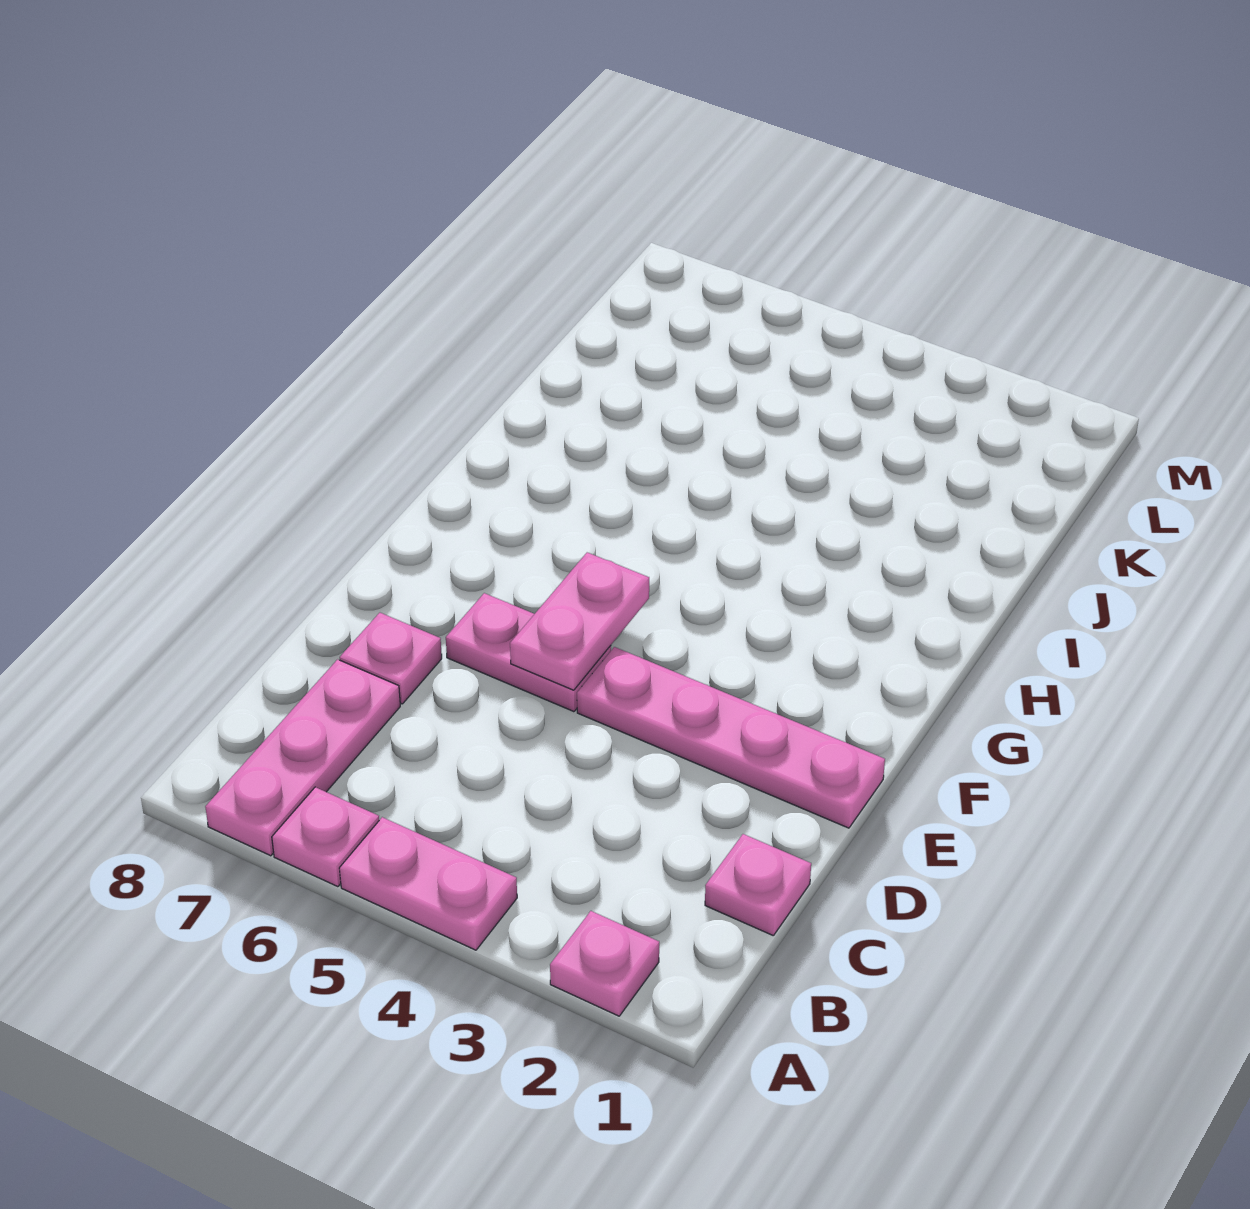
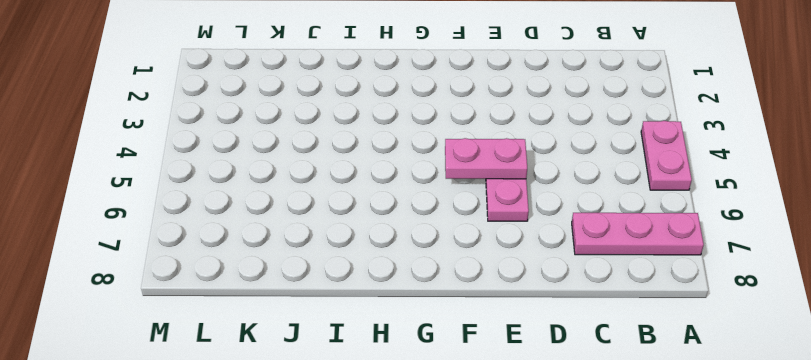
none -> pink plate A2 level 1
none -> pink plate A6 level 1

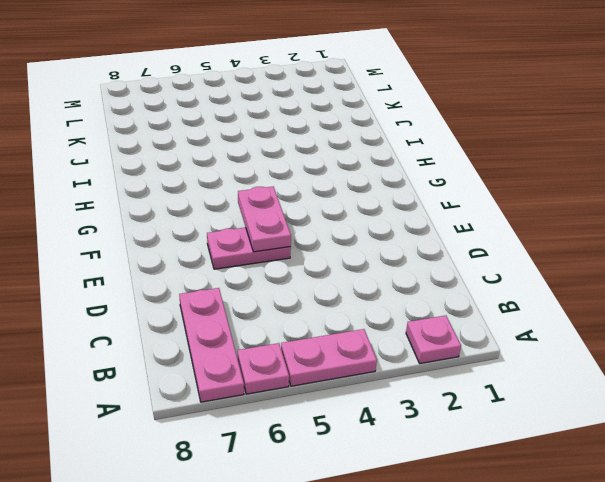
none -> pink plate C1 level 1
none -> pink plate D7 level 1

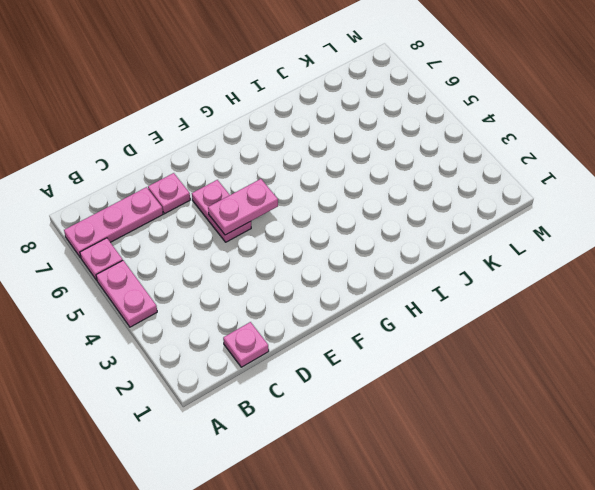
none -> pink plate A2 level 1
none -> pink plate E1:E4 level 1

